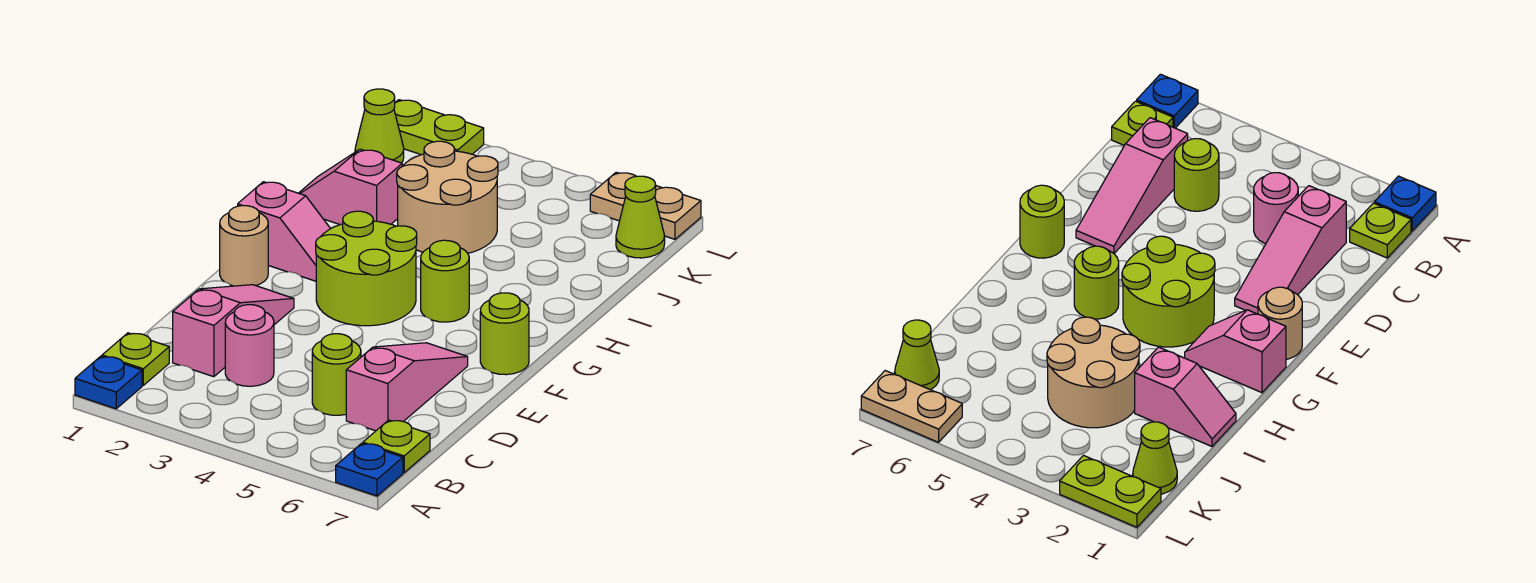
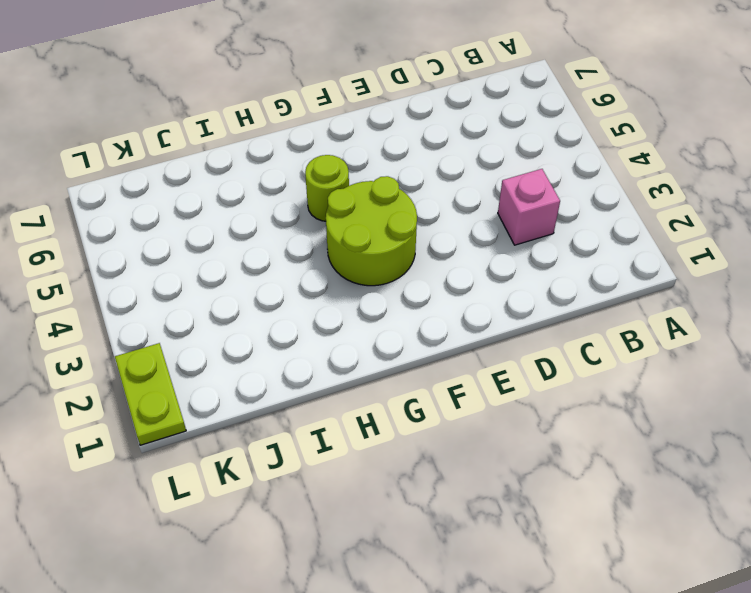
pink brick C3 level 1 -> pink round brick C3 level 1
none -> blue plate A1 level 1
none -> blue plate A7 level 1
none -> lime plate B1 level 1

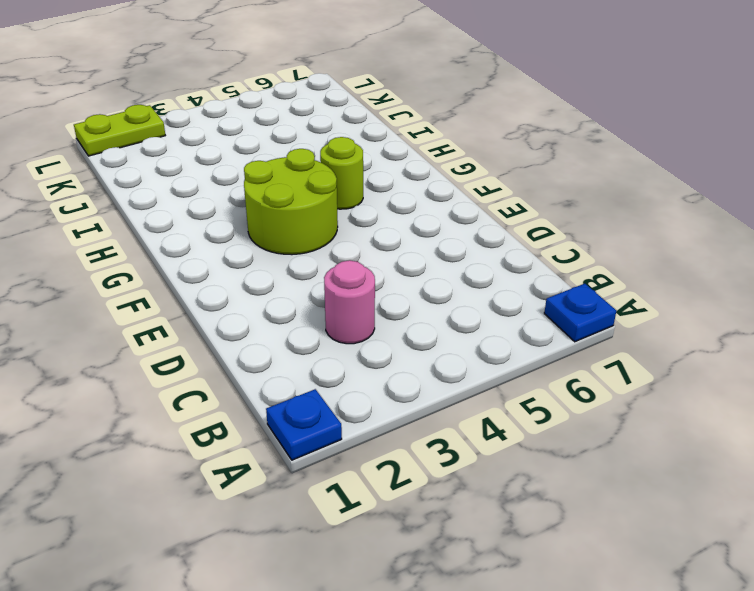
none -> lime plate B1 level 1
none -> lime plate B7 level 1
none -> pink slope C2:E2 level 1 top C

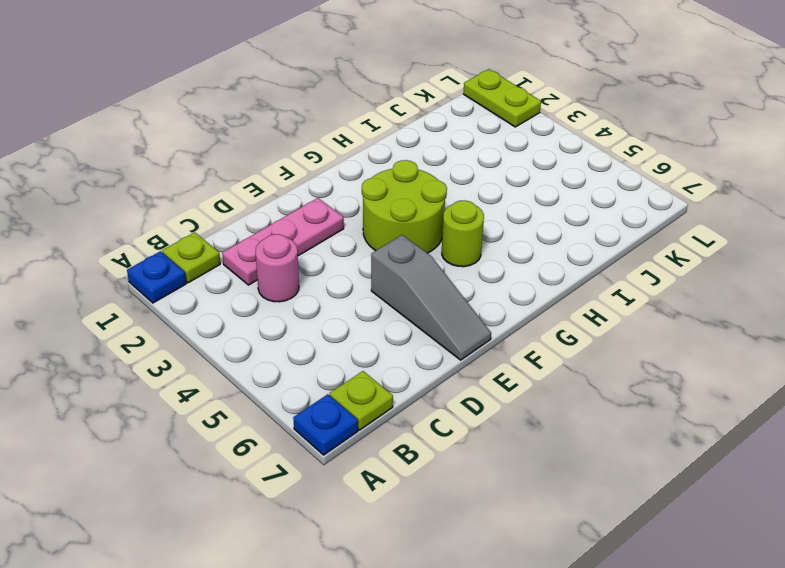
pink plate C2:E2 level 1 -> pink slope C2:E2 level 1 top C
grey slope E5:E7 level 1 top 5 -> pink slope C6:E6 level 1 top C
none -> lime round brick C5 level 1
none -> tan round brick F1 level 1
none -> lime round brick F7 level 1

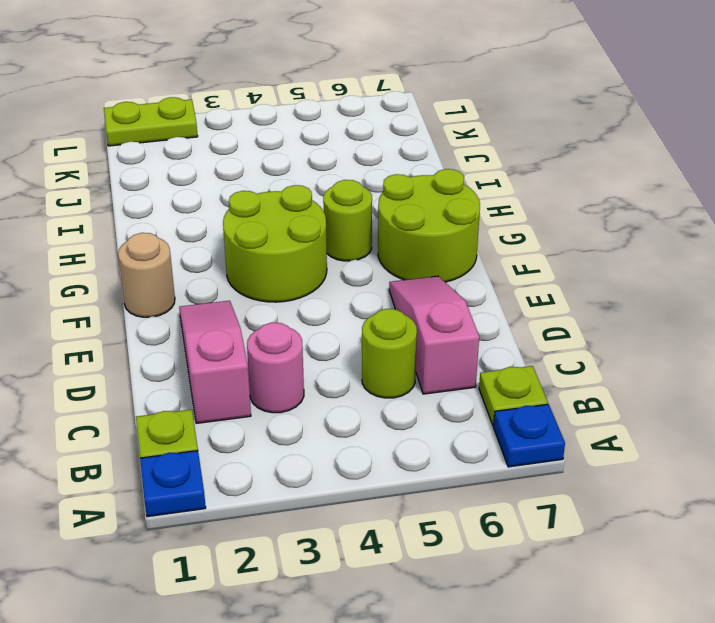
lime round brick F6:G7 level 1 -> lime round brick F7 level 1
none -> pink slope G1:G2 level 1 top 1
none -> pink slope I1:I2 level 1 top 2
none -> tan round brick I3:J4 level 1

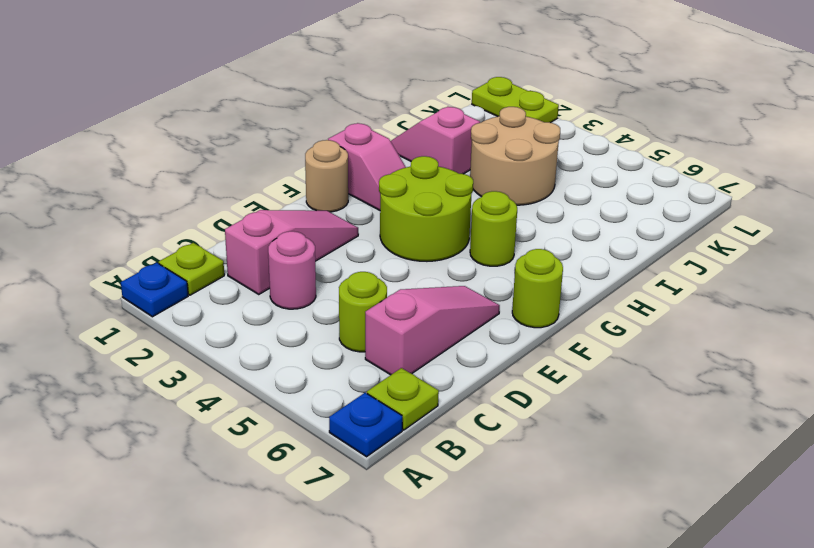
none -> lime cone K1 level 1
none -> lime cone K7 level 1
none -> tan plate L6:L7 level 1

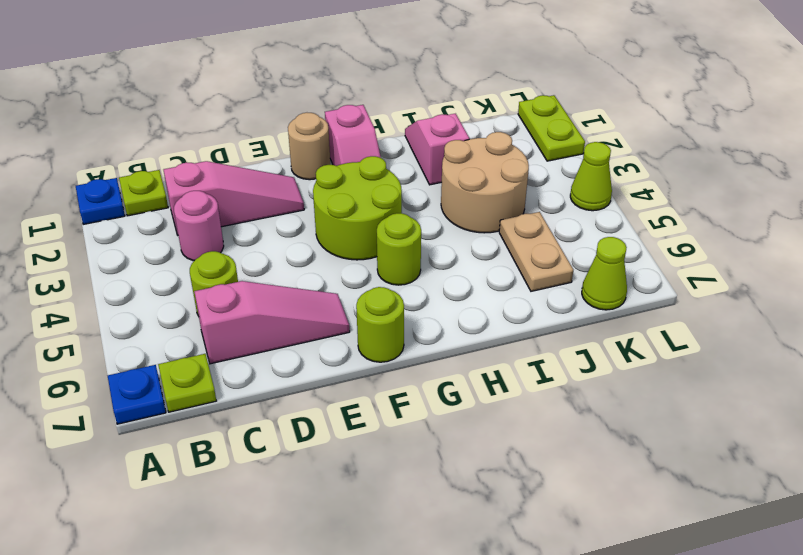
tan plate J5:J6 level 1 -> tan plate L6:L7 level 1
lime cone L4 level 1 -> lime cone K1 level 1

